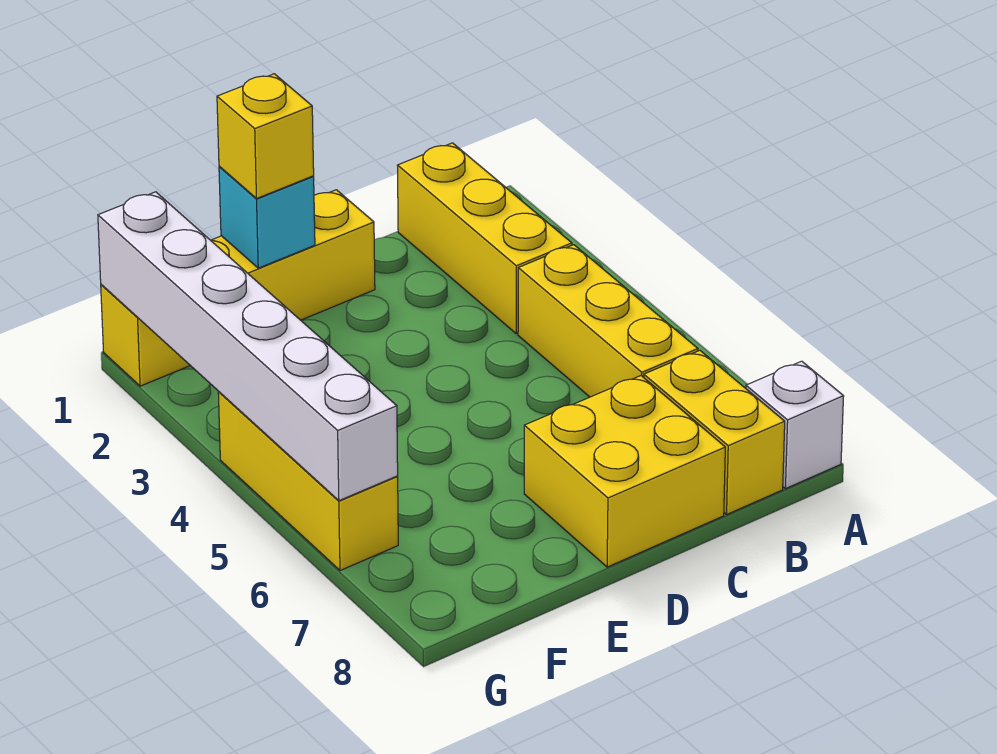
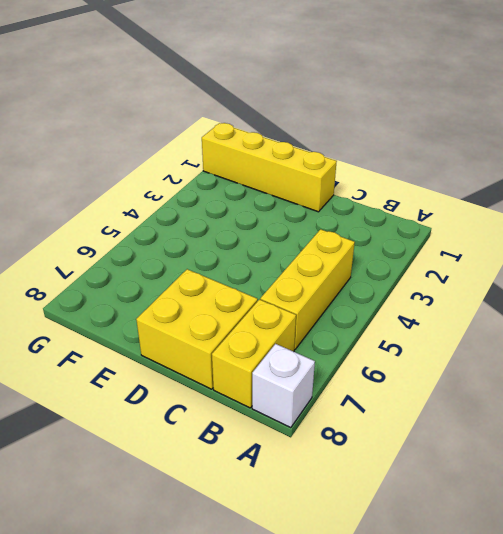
none -> yellow brick B1:B3 level 1
none -> yellow brick G4:G6 level 1

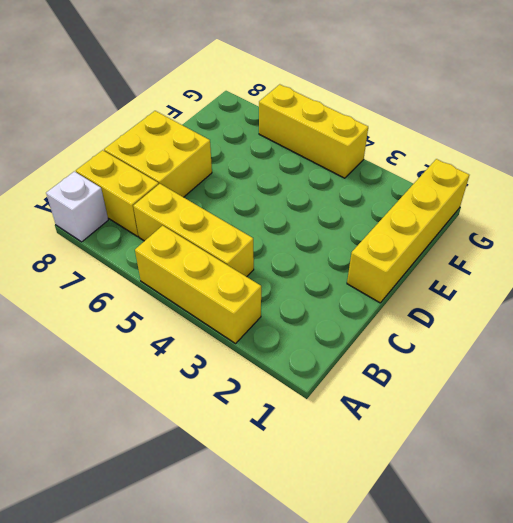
yellow brick A3:A5 level 1 -> yellow brick B1:B3 level 1
none -> cyan brick E1 level 2
none -> white brick G1:G6 level 2

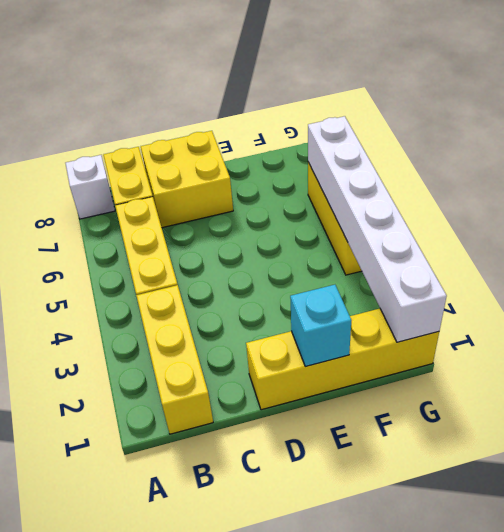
none -> yellow brick E1 level 3

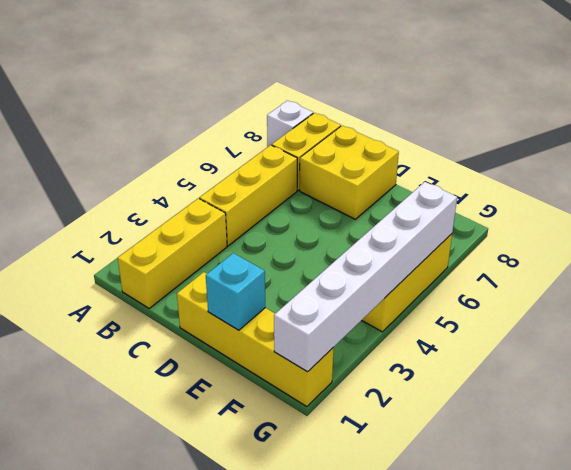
none -> yellow brick E1 level 3

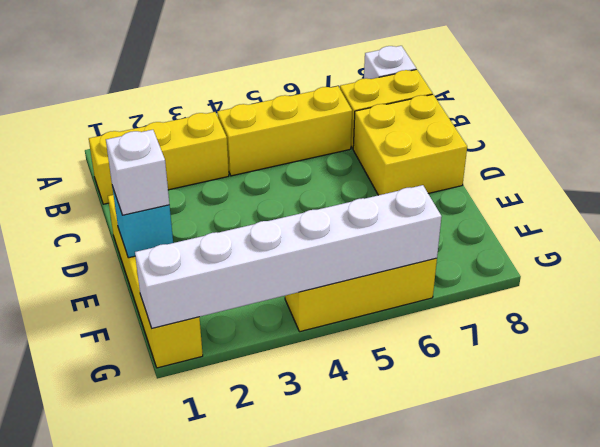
white brick E1 level 3 -> yellow brick E1 level 3

